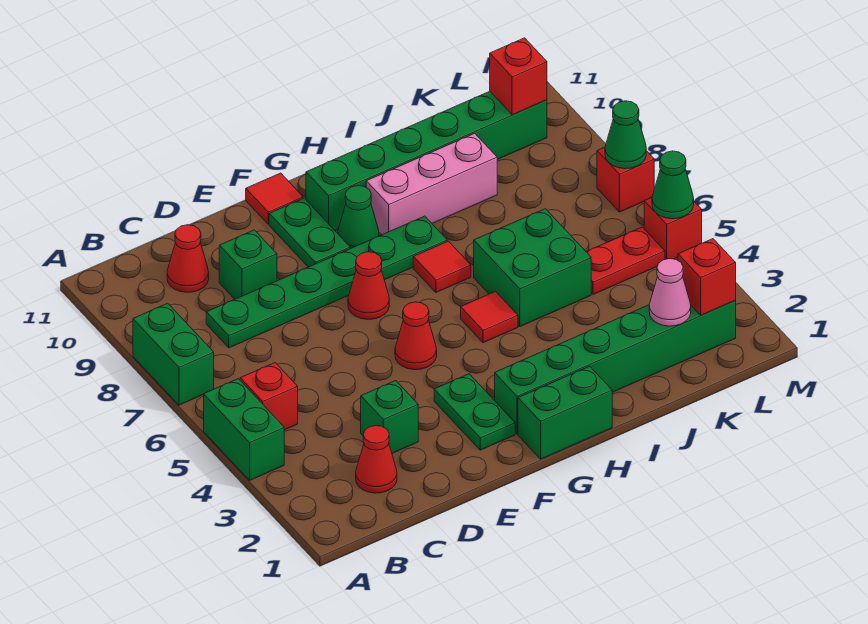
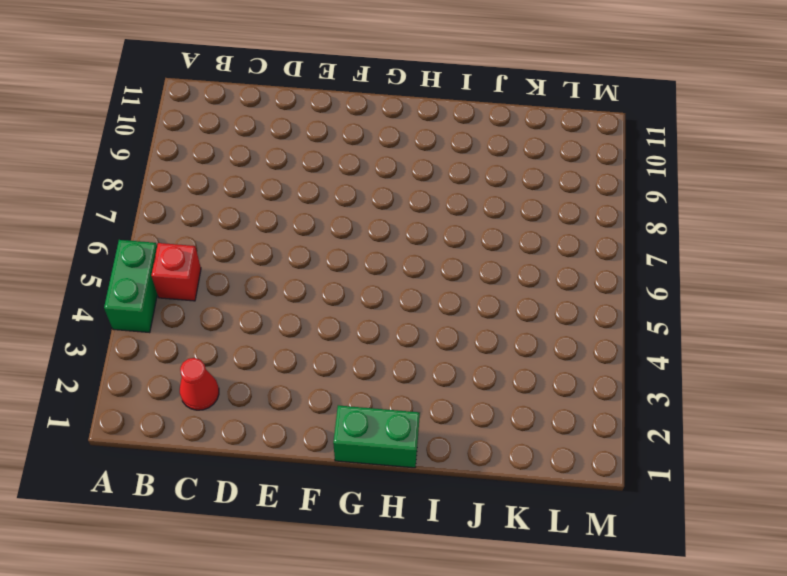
none -> green brick A7:A8 level 1
none -> green plate C8:H8 level 1
none -> red cone C10 level 1

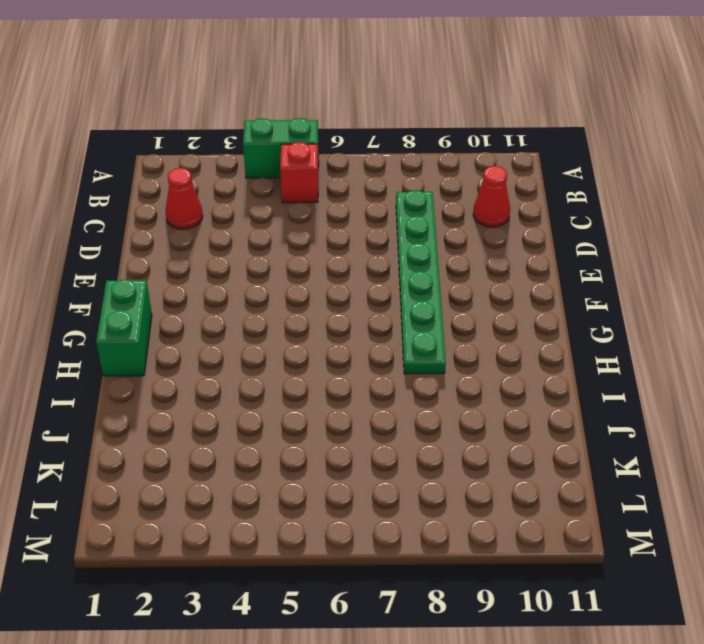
none -> green brick A7:A8 level 1
none -> green brick D3 level 1
none -> green brick D9 level 1

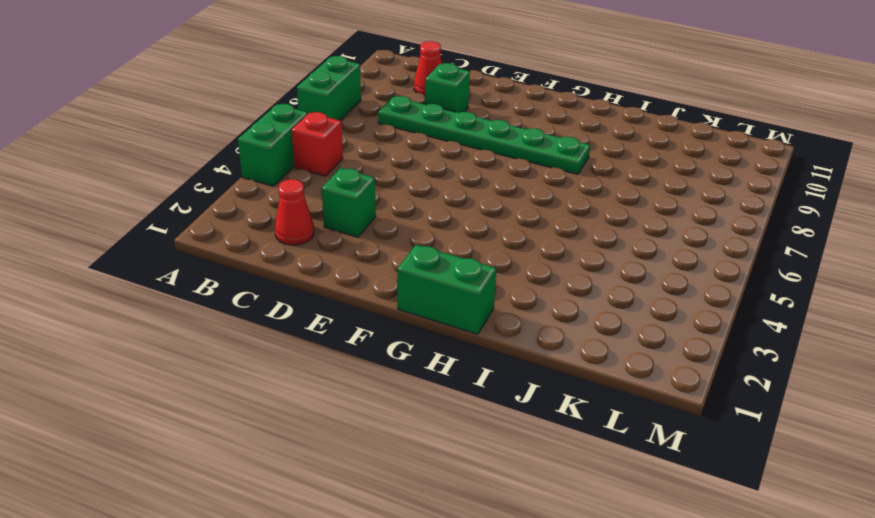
none -> green plate F2:F3 level 1
none -> red cone F5 level 1
none -> red cone F7 level 1

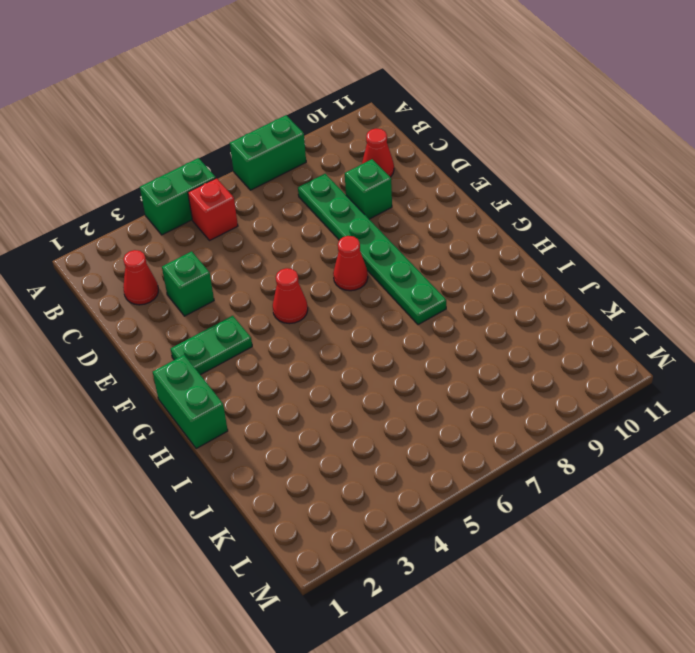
none -> green plate F9:F10 level 1
none -> red tile F11 level 1
none -> green brick G2:L2 level 1

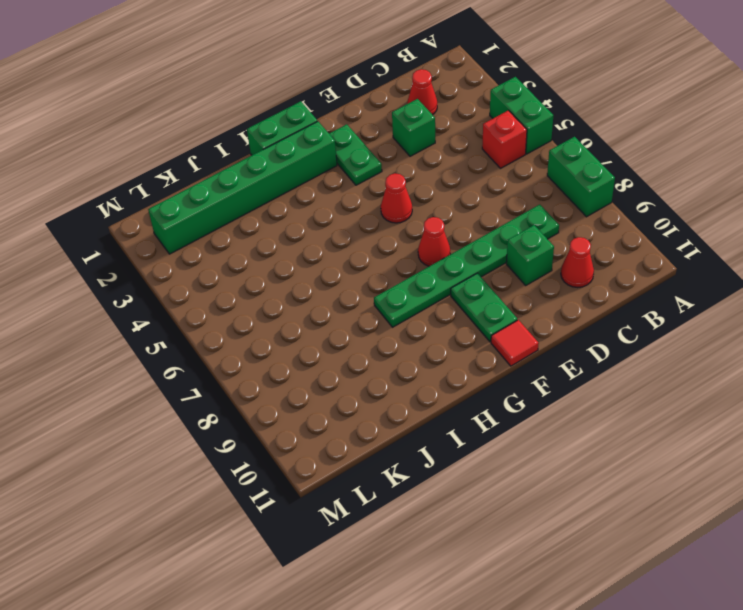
none -> green cone G9 level 1
none -> green brick G10:L10 level 1
none -> red tile H5 level 1

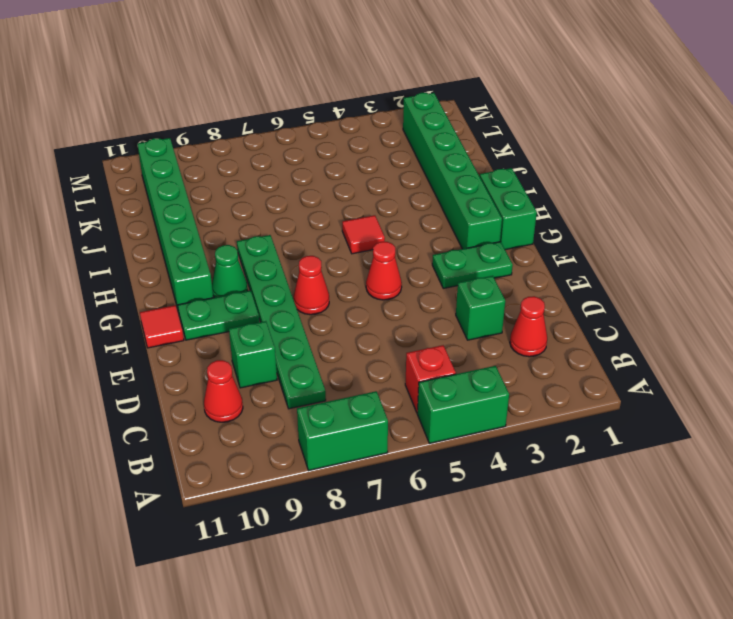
none -> red tile H7 level 1
none -> pink brick H9:J9 level 1
none -> green brick I5:J6 level 1

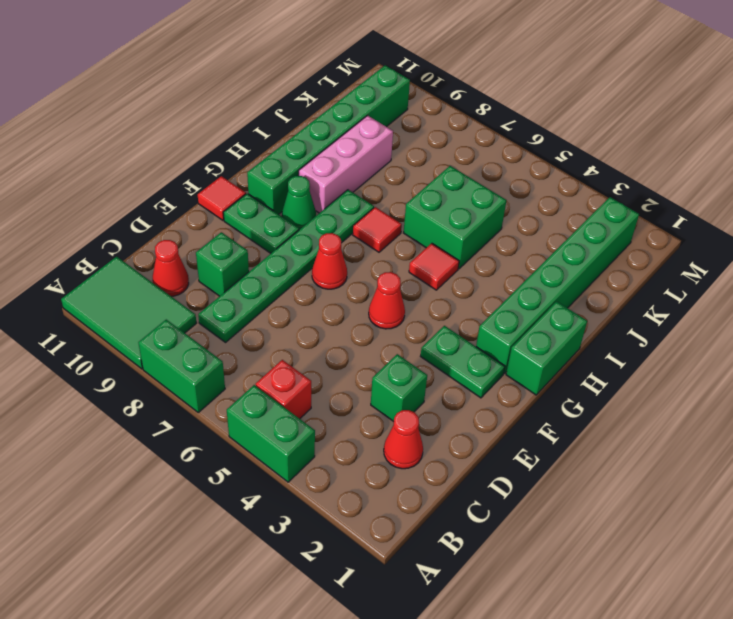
green tile A9:B11 level 1 -> none
none -> red plate K5:L5 level 1
none -> red brick M5 level 1
none -> red brick M7 level 1

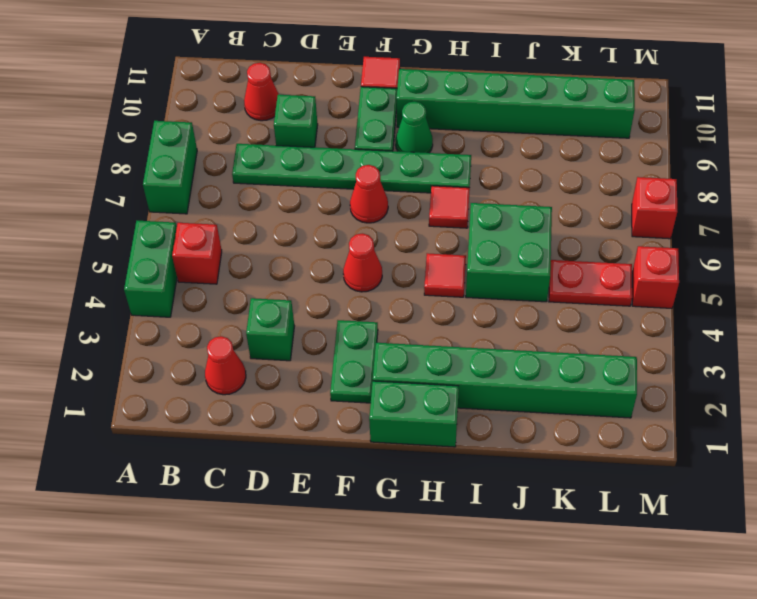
none -> pink brick H9:J9 level 1
none -> pink cone K2 level 2
none -> red brick L2 level 2

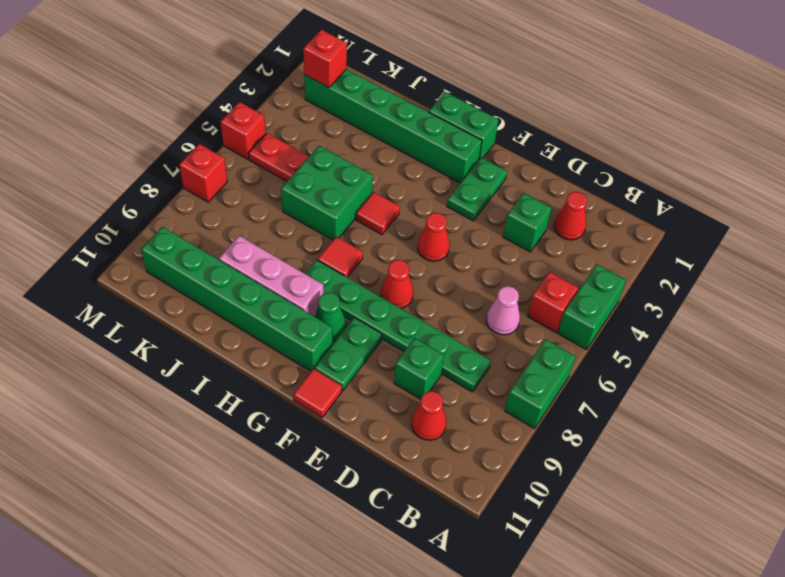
pink cone C6 level 1 -> pink cone K2 level 2
none -> red brick L10 level 2
none -> green cone M5 level 2
none -> green cone M7 level 2

